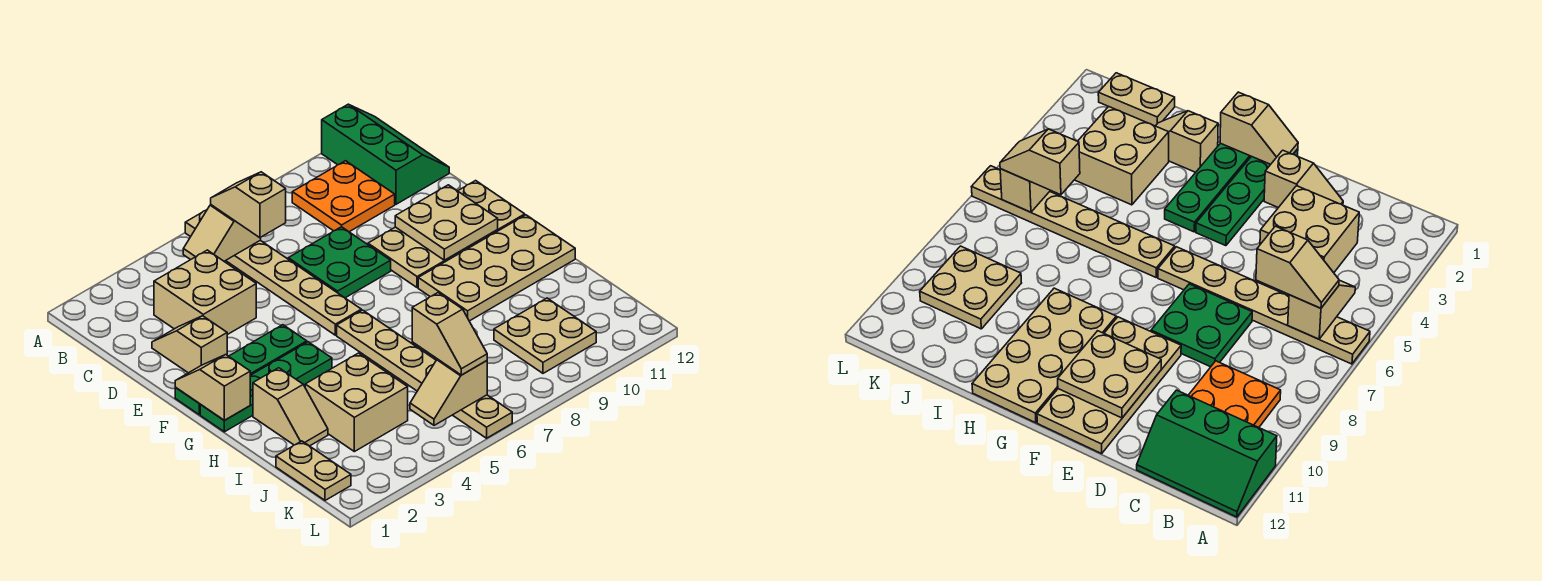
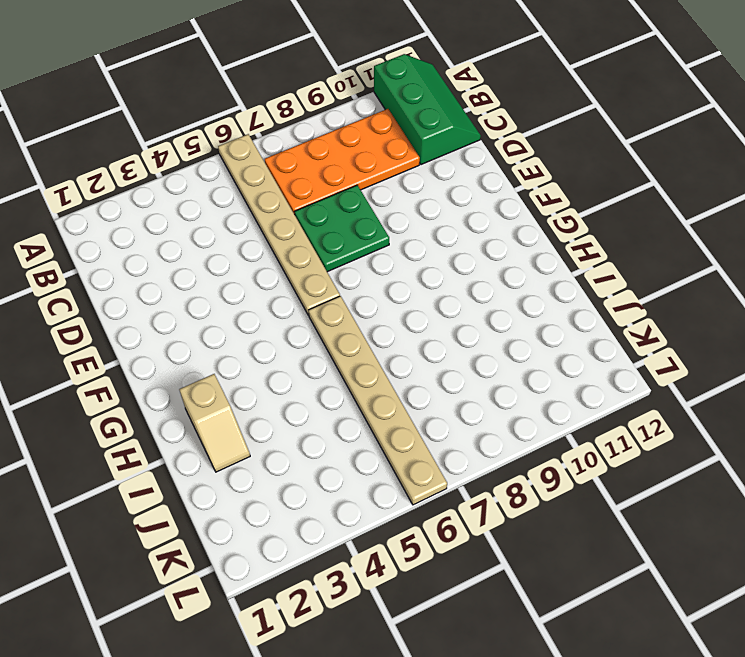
orange plate B7:C10 level 1 -> orange plate B9:C10 level 1
none -> tan brick C3:D4 level 1
none -> tan slope D2:E2 level 1 top E
none -> tan plate E9:F12 level 1

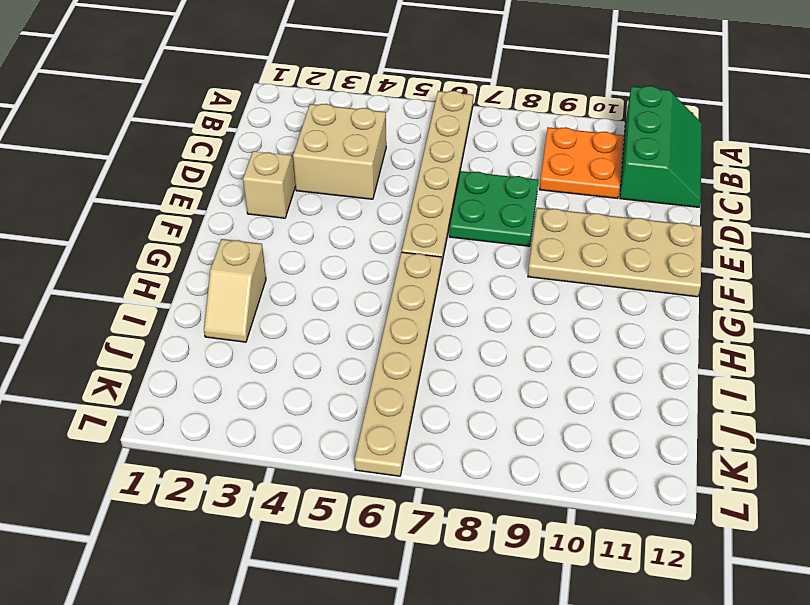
none -> green plate F1:F4 level 1
none -> green plate G1:G4 level 1
none -> tan plate G9:H12 level 1

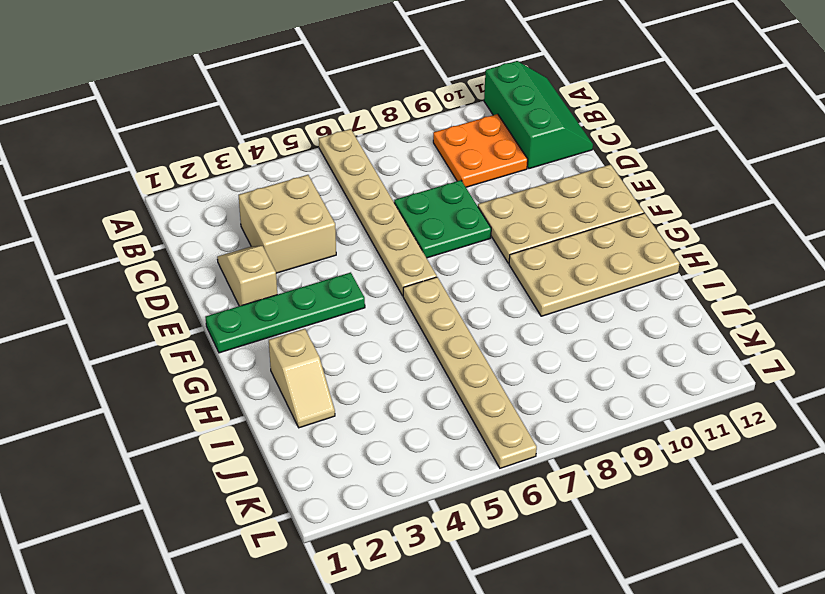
none -> green plate G1:G4 level 1
none -> tan brick I3:J4 level 1
none -> tan plate J1:K1 level 1

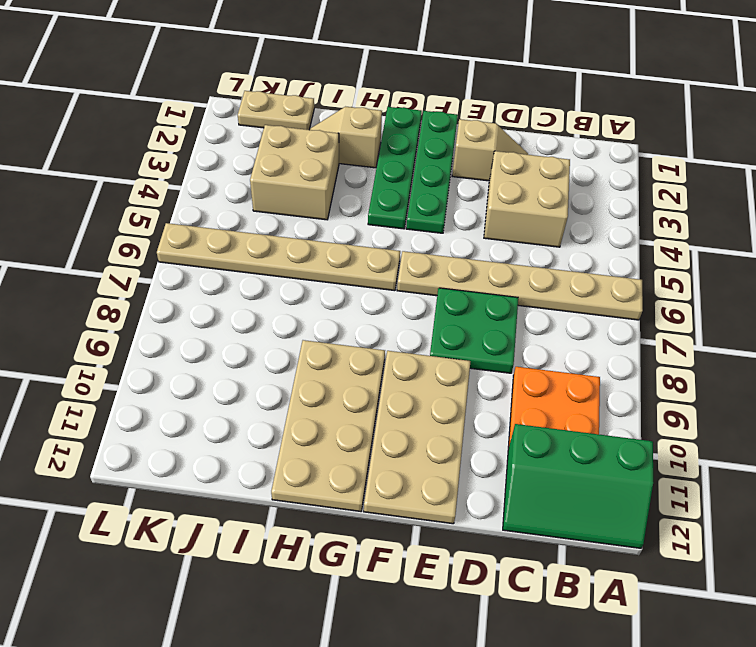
none -> tan plate J9:K10 level 1
none -> tan slope B5:B6 level 2 top 6
none -> tan plate E10:F11 level 2

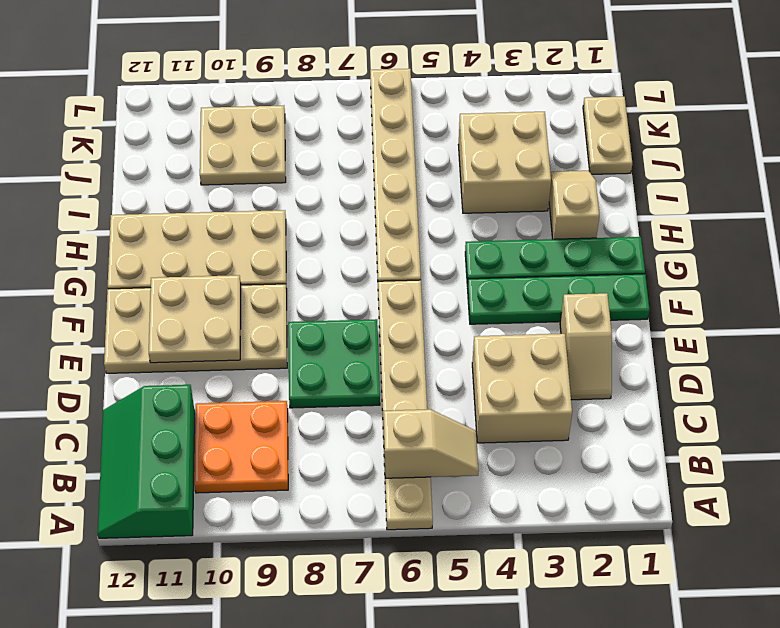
none -> tan slope F1:G1 level 2 top G
none -> tan slope K5:K6 level 2 top 6
none -> tan slope B6:C6 level 3 top C

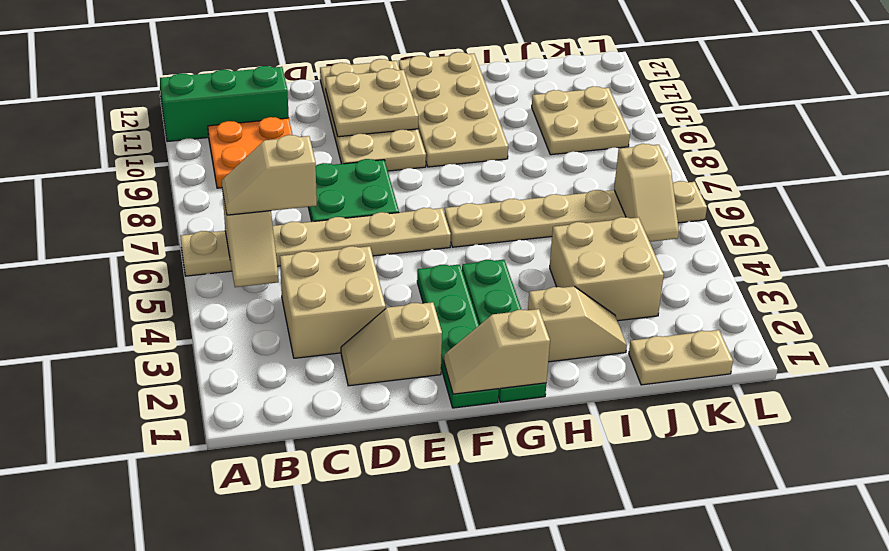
none -> tan slope J6:K6 level 3 top J

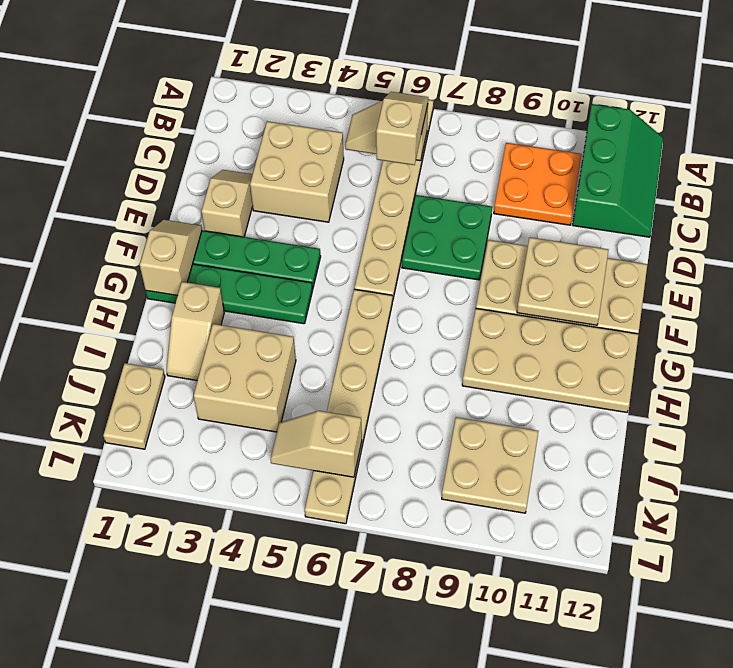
none -> tan slope J6:K6 level 3 top J

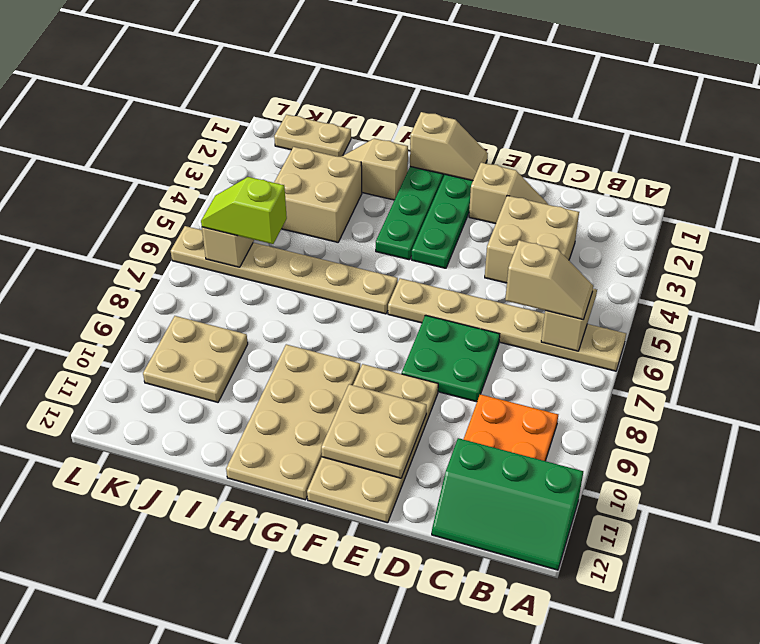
lime slope J6:K6 level 3 top J -> tan slope J6:K6 level 3 top J

